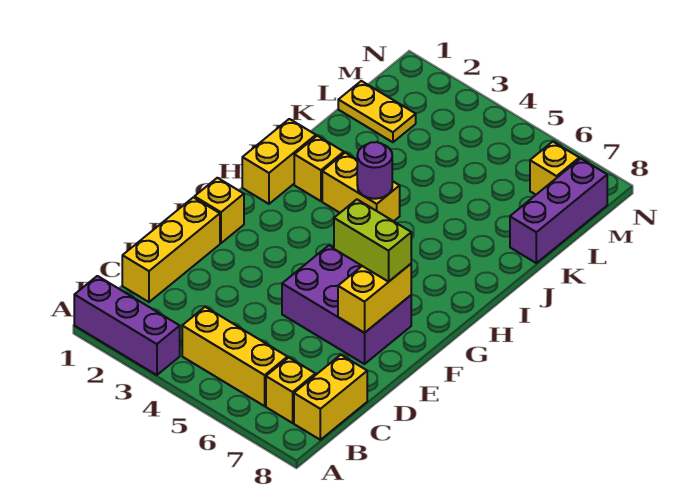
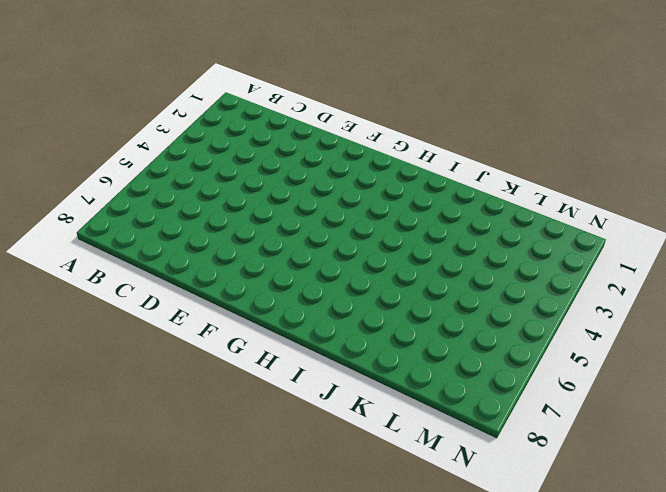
none -> purple brick A1:A3 level 1
none -> yellow brick B4:B6 level 1
none -> yellow brick B7 level 1

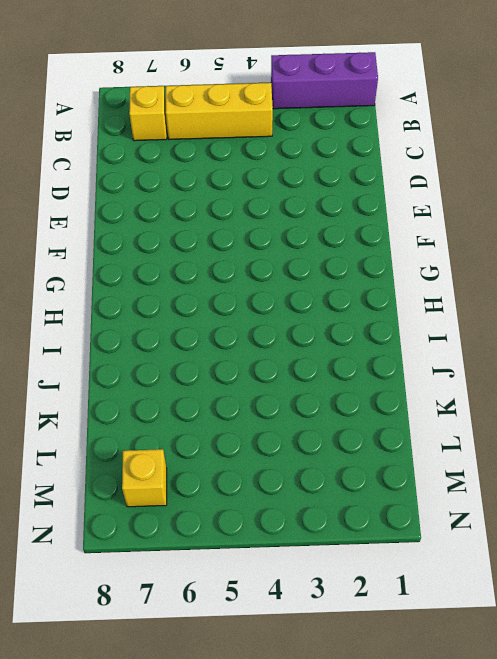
none -> yellow brick B8:C8 level 1
none -> yellow brick C1:E1 level 1
none -> purple brick E5:F7 level 1

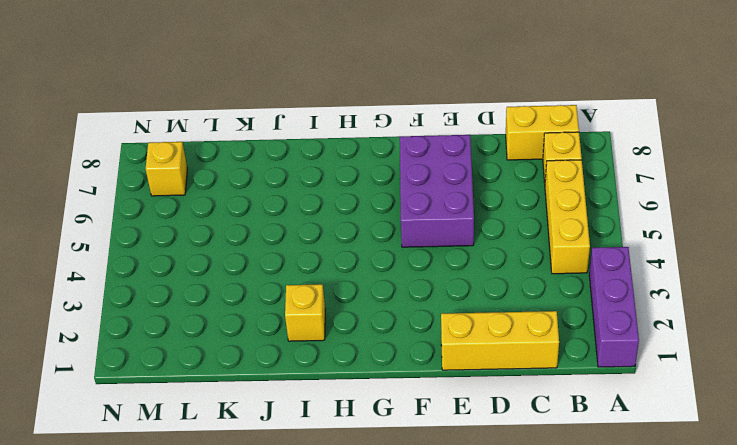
none -> yellow brick F1 level 1
none -> yellow brick H1:I1 level 1
none -> yellow brick I3:I4 level 1

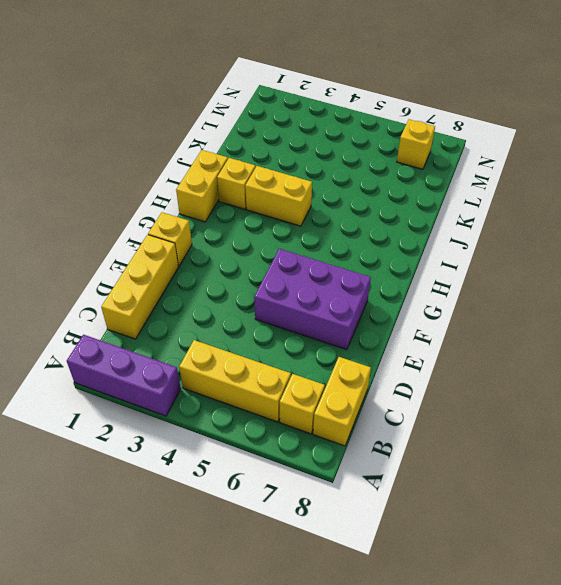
none -> purple brick K8:M8 level 1
none -> yellow plate L1:L2 level 1
none -> yellow brick E7:F7 level 2

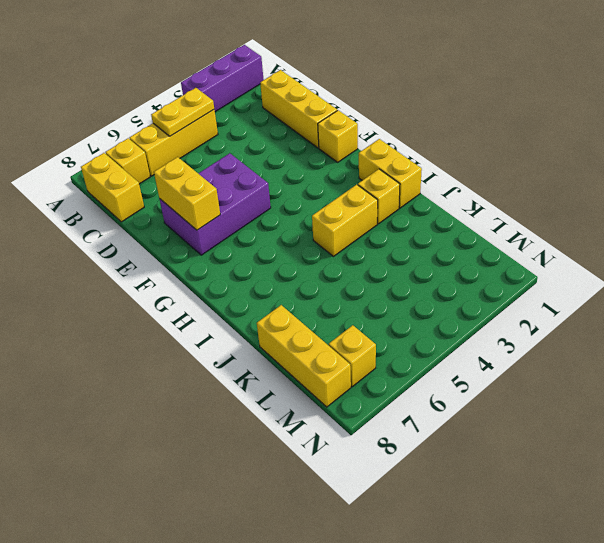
yellow plate B4:B5 level 2 -> yellow plate L1:L2 level 1
yellow brick K8:M8 level 1 -> purple brick K8:M8 level 1
none -> purple round brick I4 level 2
none -> lime brick F6:F7 level 3

